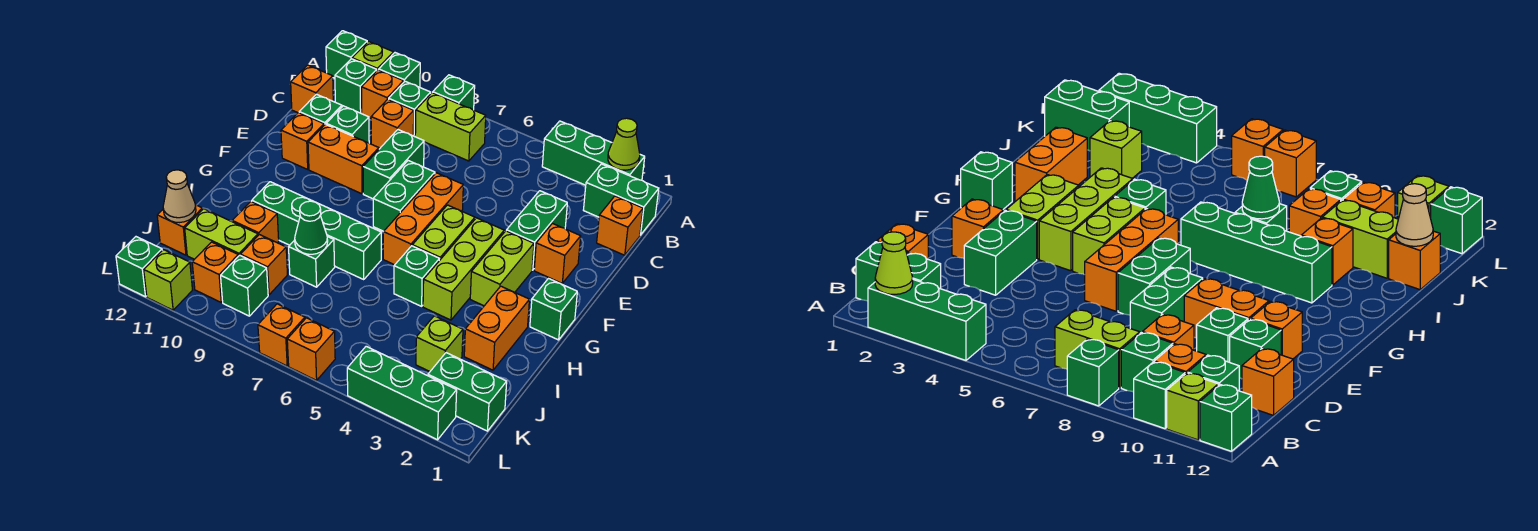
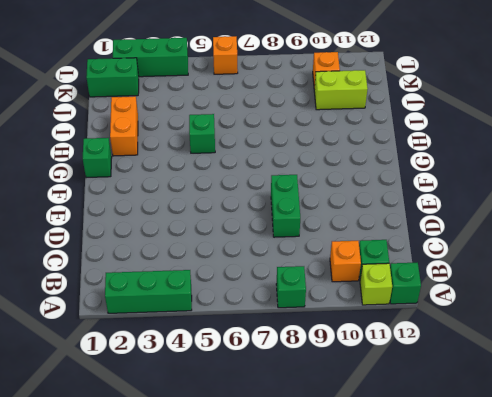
none -> green brick A10 level 1
none -> green brick B1:B2 level 1
none -> lime brick B7:B8 level 1
none -> green brick B9 level 1

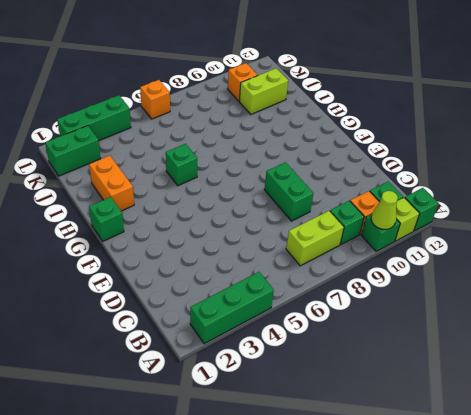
lime cone A10 level 2 -> lime cone A2 level 2
none -> green brick A8 level 1
none -> green brick B1:B2 level 1
none -> orange brick C1 level 1
none -> orange brick C9 level 1

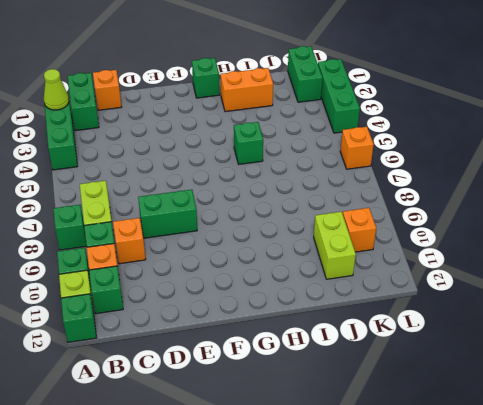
none -> orange brick C12 level 1
none -> green brick D3:E3 level 1
none -> green brick D10 level 1
none -> green brick D11 level 1

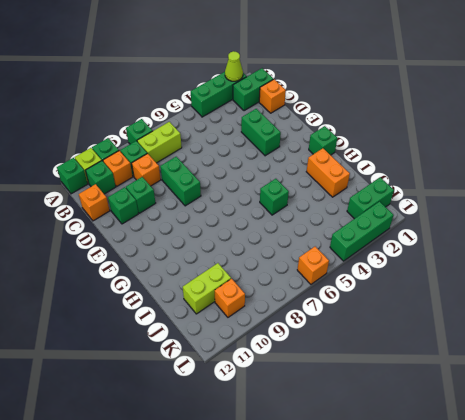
none -> orange brick E2 level 1
none -> orange brick E6:G6 level 1
none -> green brick E7:F7 level 1
none -> orange brick E9:E10 level 1

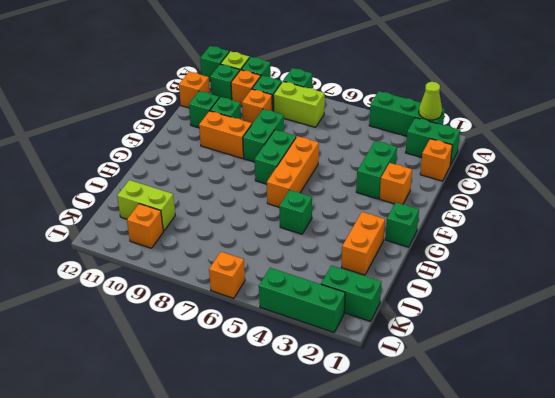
none -> orange brick E11 level 1
none -> lime brick F3:G3 level 1
none -> lime brick F4:H4 level 1
none -> lime brick F5:G5 level 1

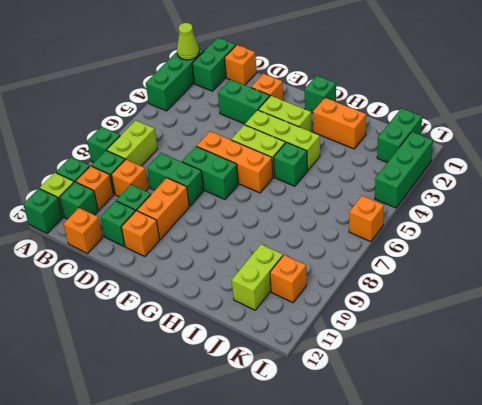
none -> green brick H7:H10 level 1
none -> green brick I8 level 1
none -> orange brick I10 level 1
none -> lime brick J3 level 1

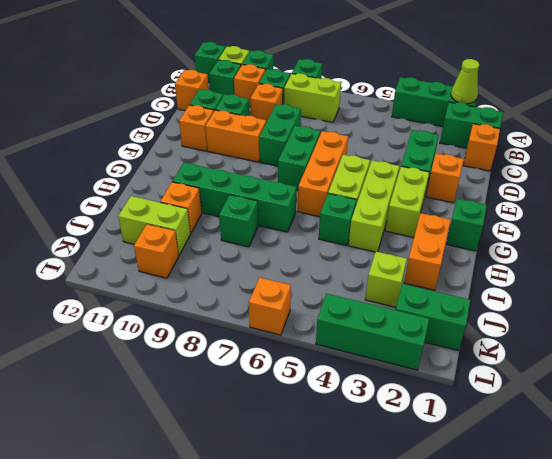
none -> orange brick J9 level 1
none -> orange brick J12 level 1
none -> green brick K9 level 1
none -> orange brick L7 level 1

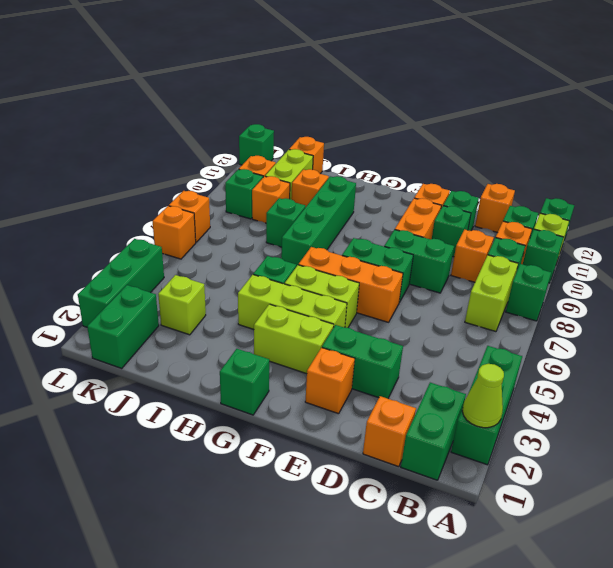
none -> orange brick H2:I2 level 1
none -> lime brick L11 level 1
none -> green cone I8 level 2
none -> tan cone J12 level 2

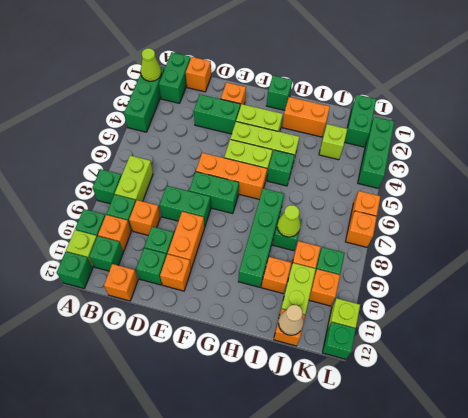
lime cone I8 level 2 -> green cone I8 level 2

